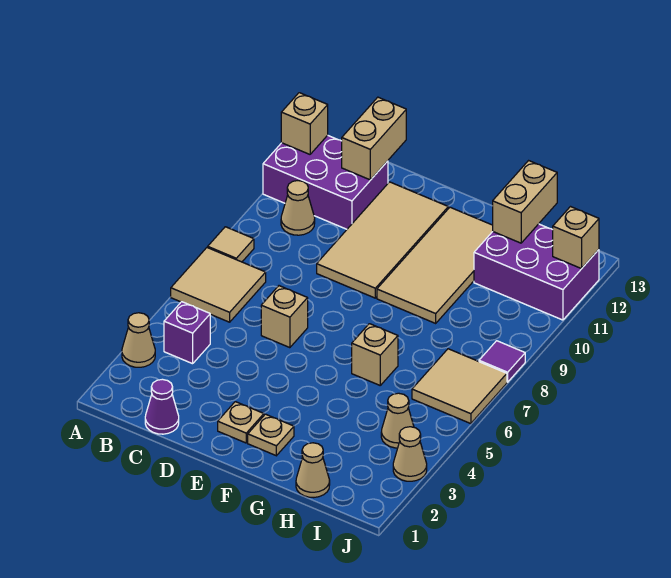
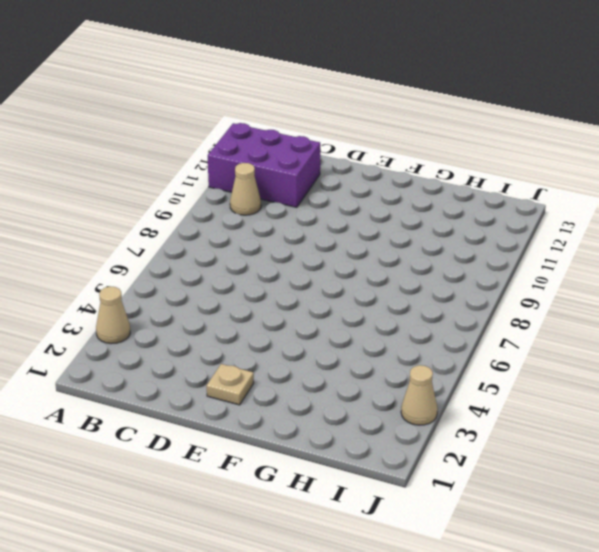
none -> tan tile A6:B7 level 1
none -> tan tile A8 level 1
none -> purple brick B4 level 1

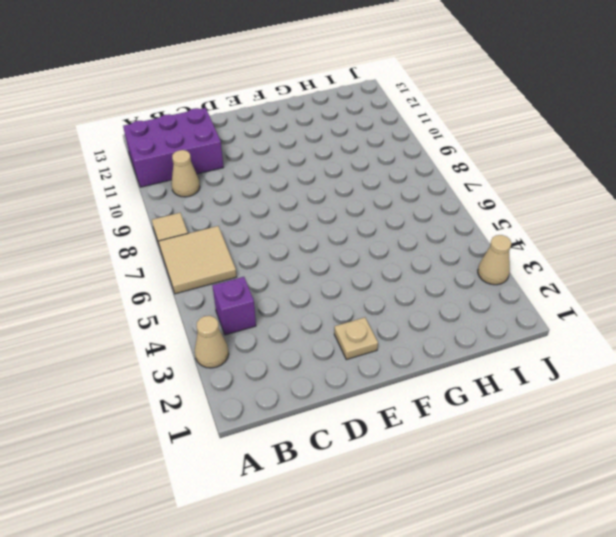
none -> purple cone C1 level 1
none -> tan brick D6 level 1
none -> tan tile D9:E12 level 1

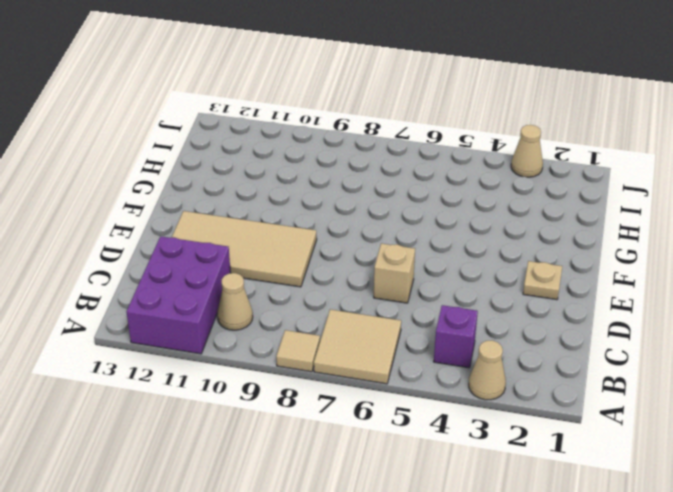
none -> purple cone C1 level 1
none -> tan plate F2 level 1
none -> tan tile F9:G12 level 1

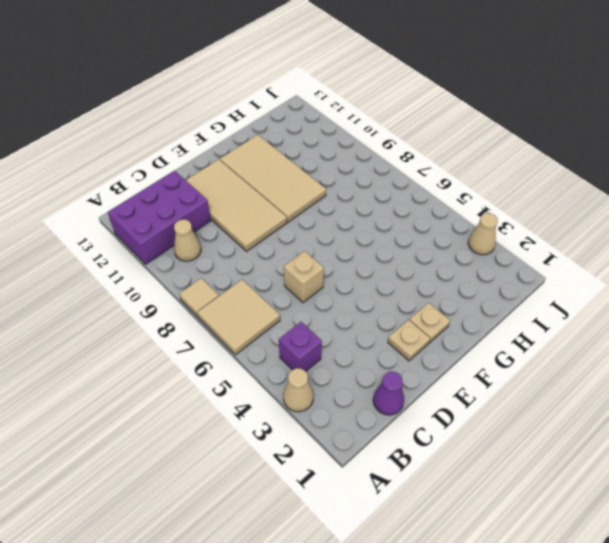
none -> tan brick G6 level 1
none -> tan cone H1 level 1
none -> purple brick H11:J12 level 1

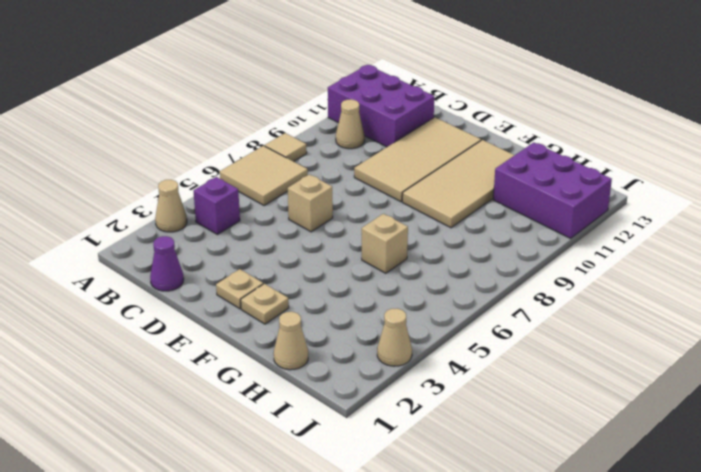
none -> tan cone I4 level 1
none -> tan tile I6:J7 level 1
none -> purple tile J8 level 1

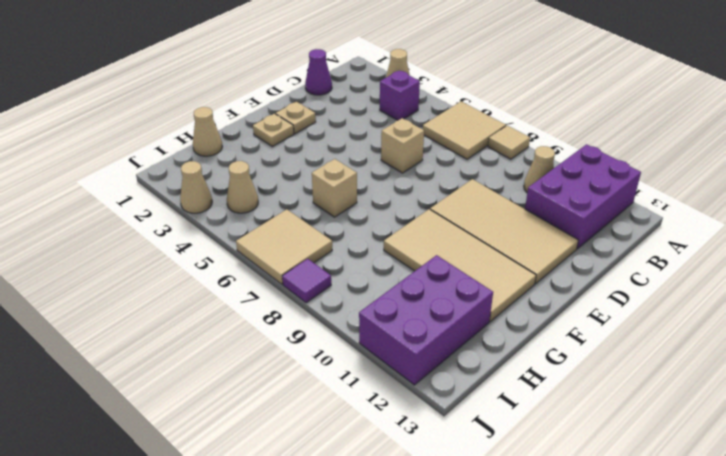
none -> tan brick A12 level 2
none -> tan brick C12:C13 level 2
none -> tan brick H12:H13 level 2

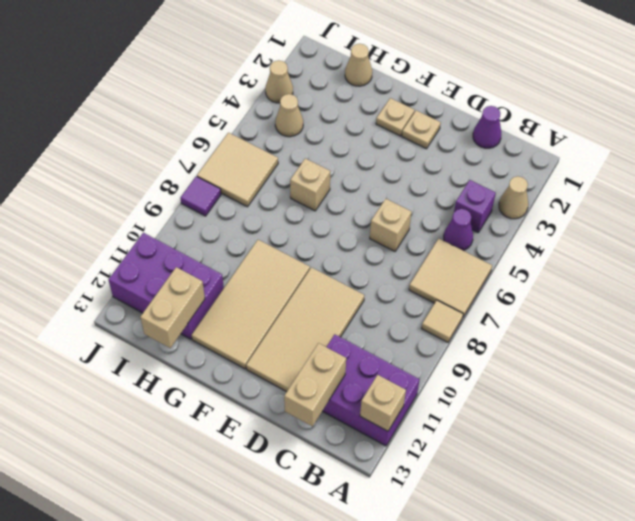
purple cone B5 level 1 -> none
none -> tan cone B10 level 1
none -> tan brick J12 level 2

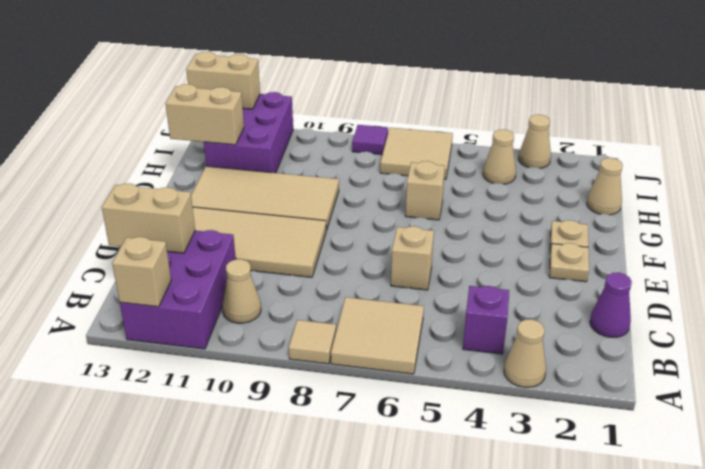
tan brick J12:J13 level 2 -> tan brick J12 level 2

